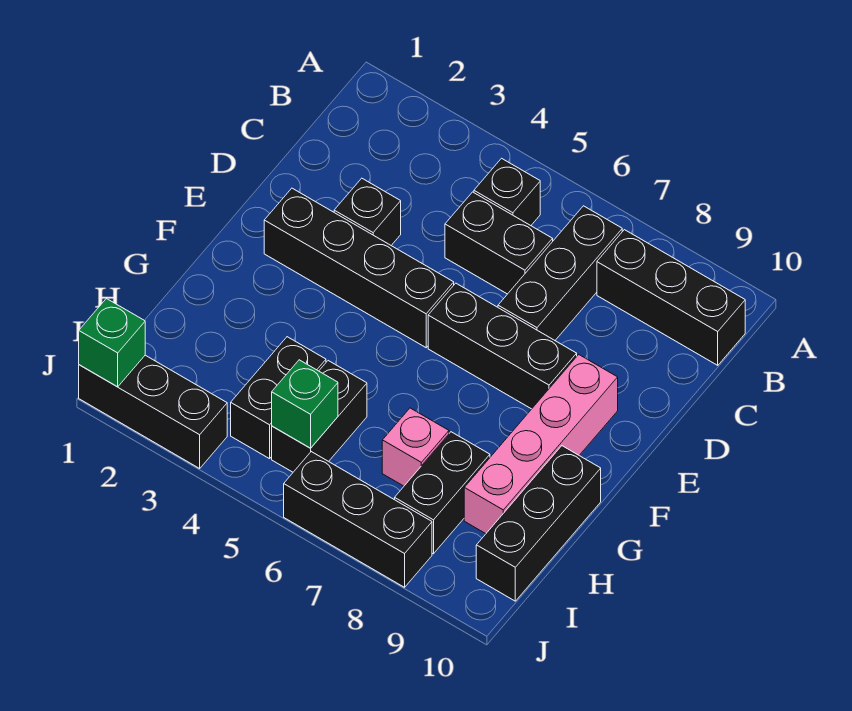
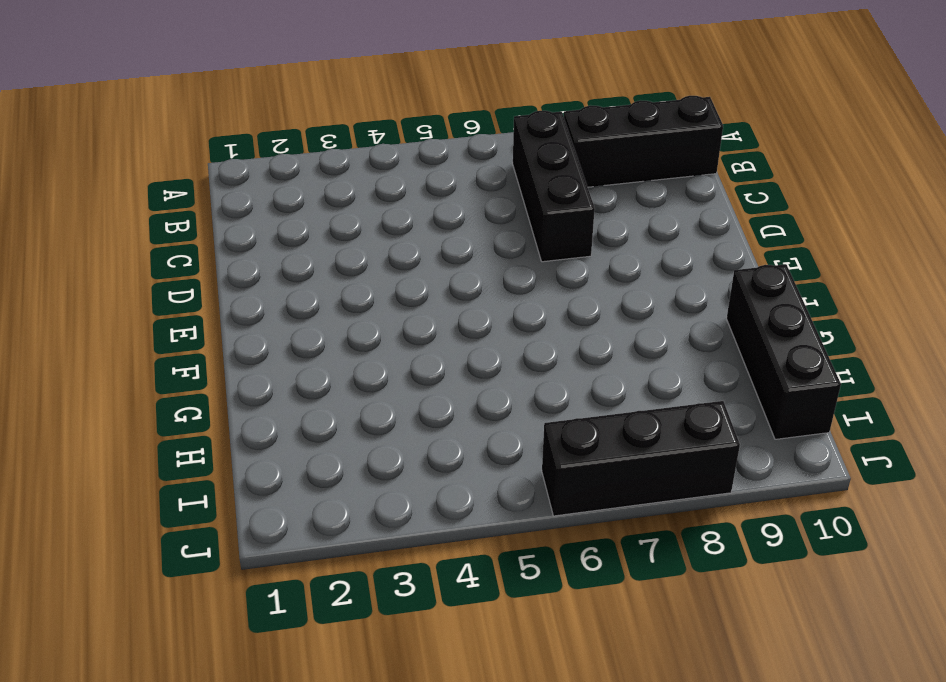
none -> black brick B5 level 1
none -> black brick C5:C6 level 1
none -> black brick D3 level 1

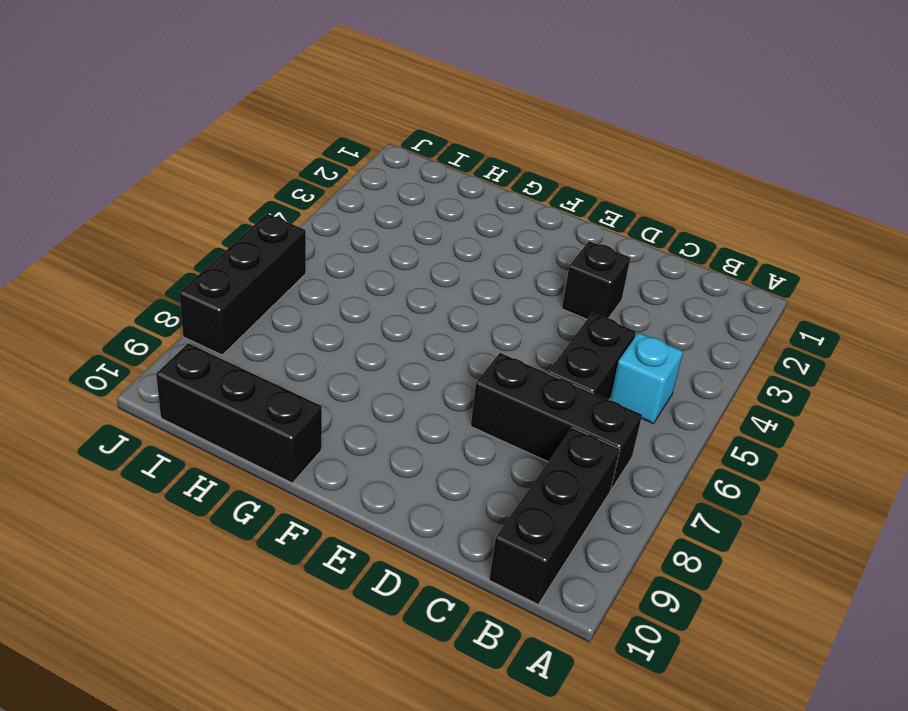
cyan brick B5 level 1 -> black brick B5 level 1
none -> black brick E2:E5 level 1
none -> black brick E6:E8 level 1
none -> pink brick E9:H9 level 1

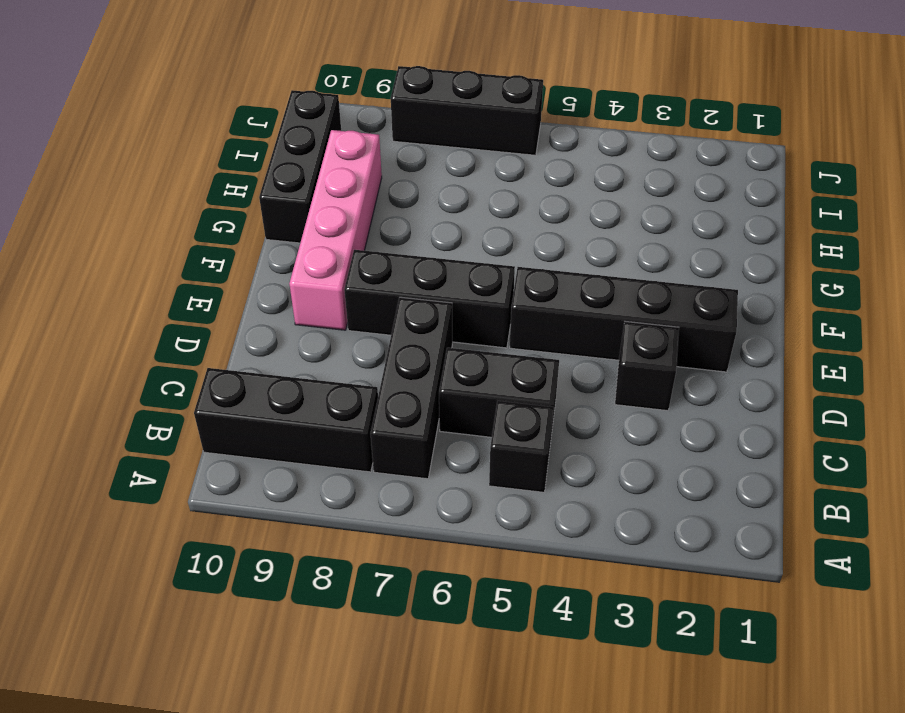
none -> black brick H4:I4 level 1
none -> black brick H5:I5 level 1
none -> pink brick H7 level 1

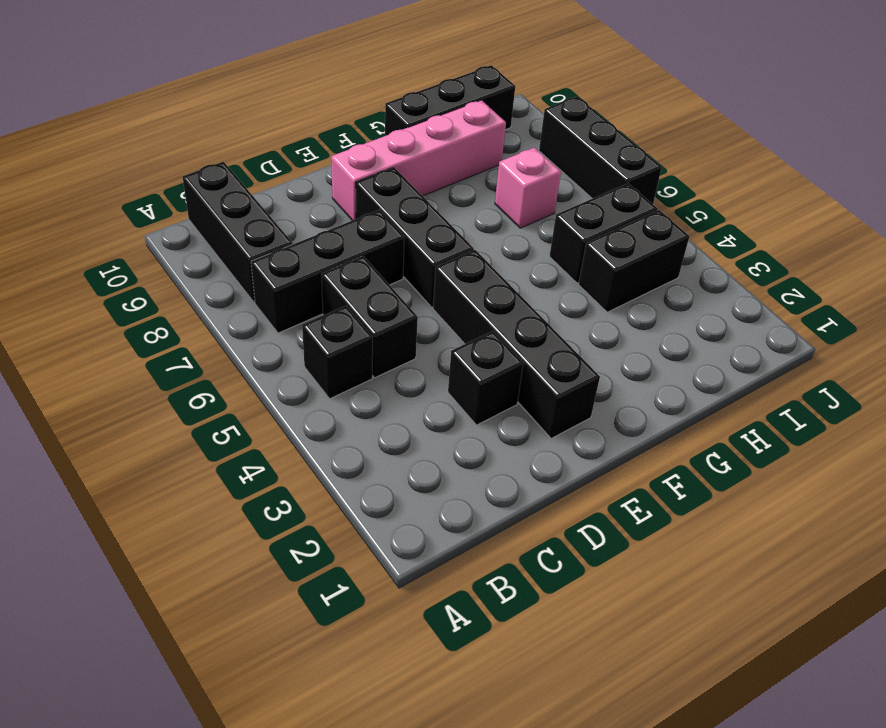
none -> black brick H8:I8 level 1
none -> black brick J1:J3 level 1
none -> green brick I5 level 2

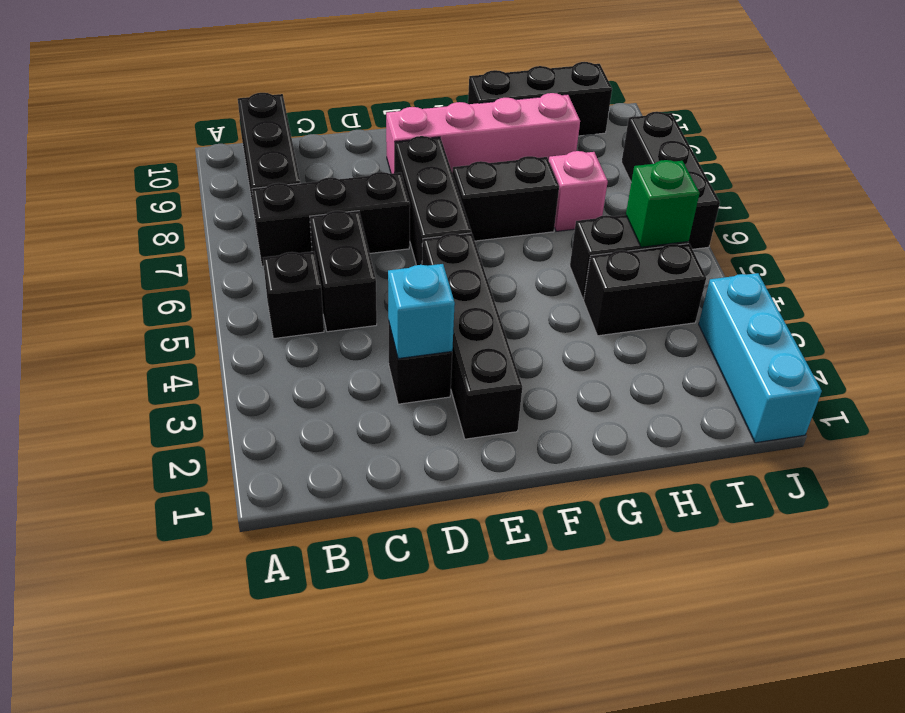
cyan brick D3 level 2 -> none
black brick F7:G7 level 1 -> black brick H8:I8 level 1
cyan brick J1:J3 level 1 -> black brick J1:J3 level 1
none -> green brick J1 level 2

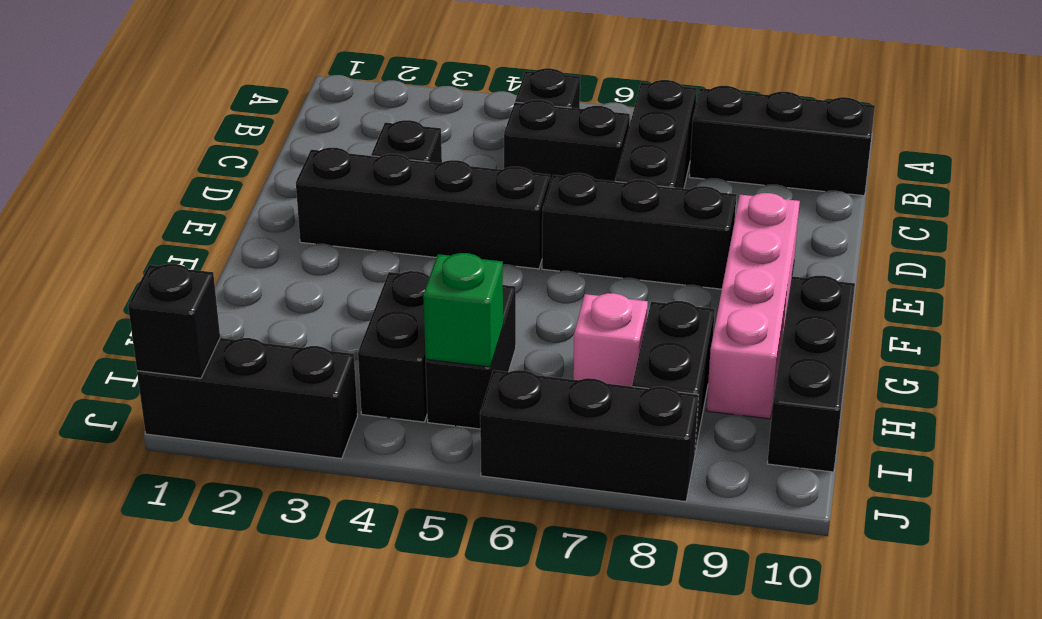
black brick J1 level 2 -> green brick J1 level 2

